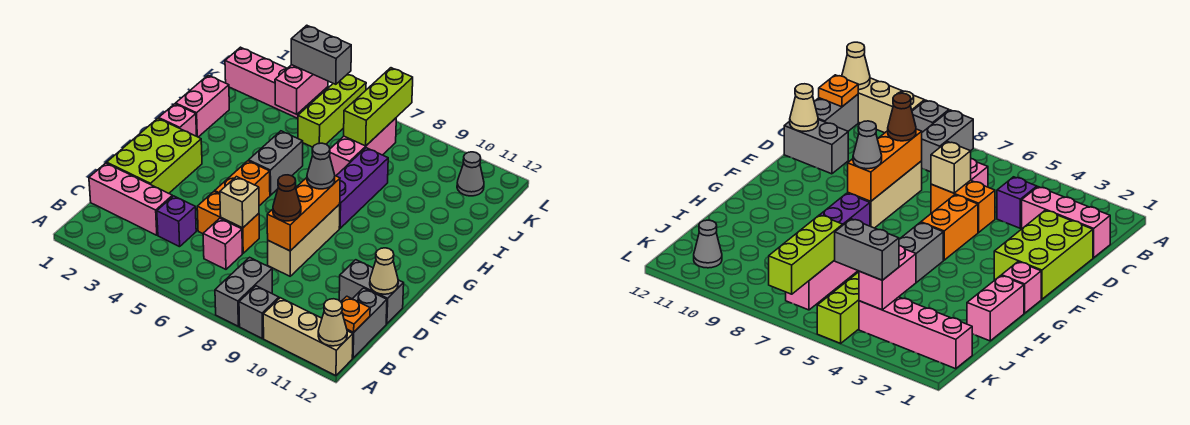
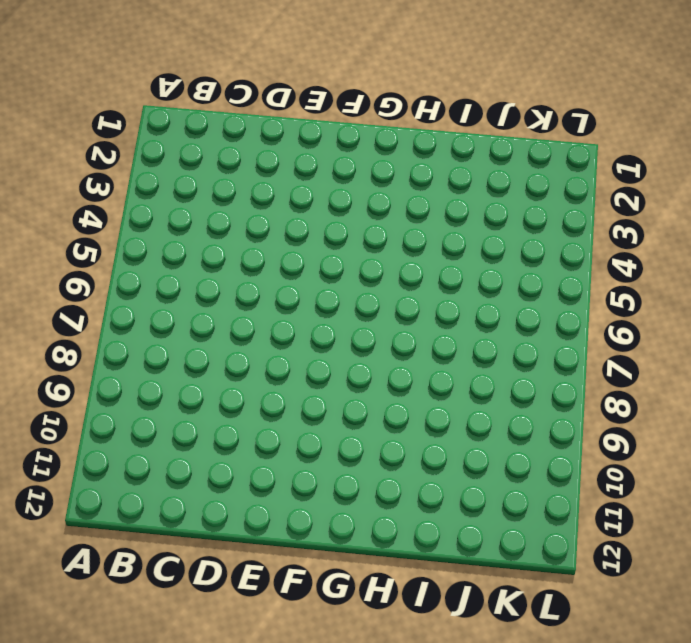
none -> grey brick A8:B8 level 1
none -> grey brick A9 level 1
none -> tan brick A10:A12 level 1
none -> grey brick B12:C12 level 1

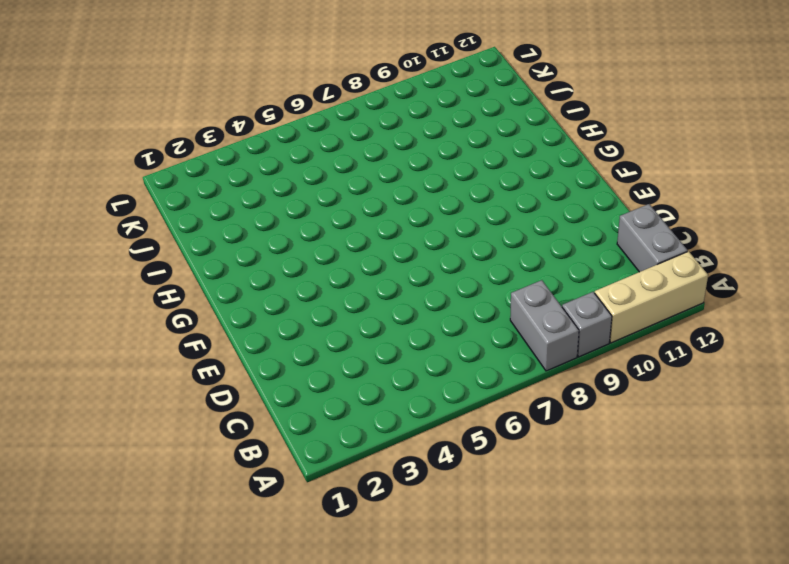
none -> pink brick C1:C3 level 1
none -> purple brick C4 level 1
none -> pink brick C6 level 1
none -> lime brick D1:F2 level 1

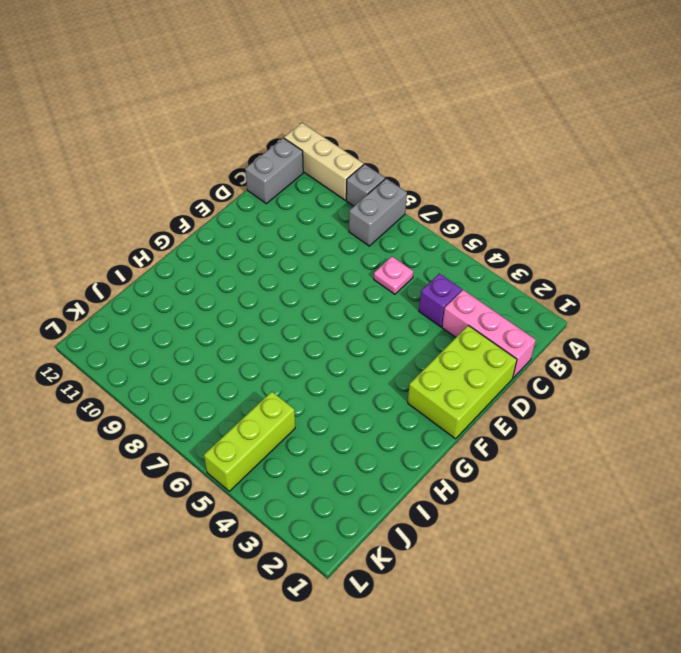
pink plate C6 level 1 -> pink brick C6 level 1
none -> orange brick D5:D6 level 1
none -> tan brick D8:F8 level 1
none -> grey brick D11:D12 level 1
none -> orange brick E5:F5 level 1

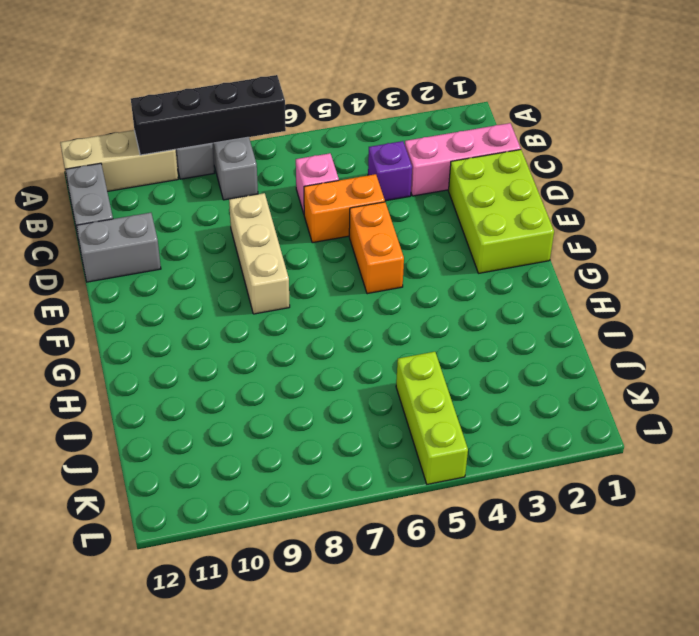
black brick A7:A10 level 2 -> none
none -> pink brick G1 level 1
none -> grey brick G5:H5 level 1
none -> purple brick G8:I8 level 1
none -> pink brick H1:I1 level 1

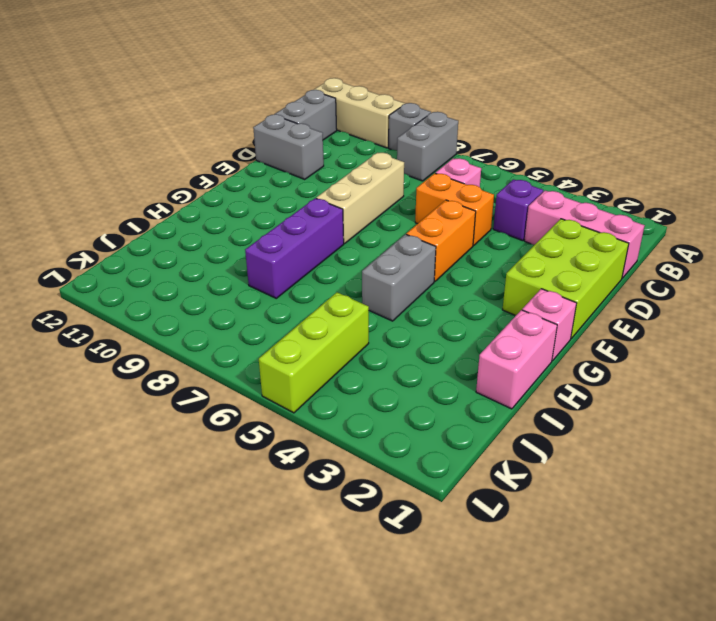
none -> pink brick I7:K7 level 1
none -> pink brick K1:K4 level 1
none -> grey cone K11 level 1
none -> tan cone A12 level 2

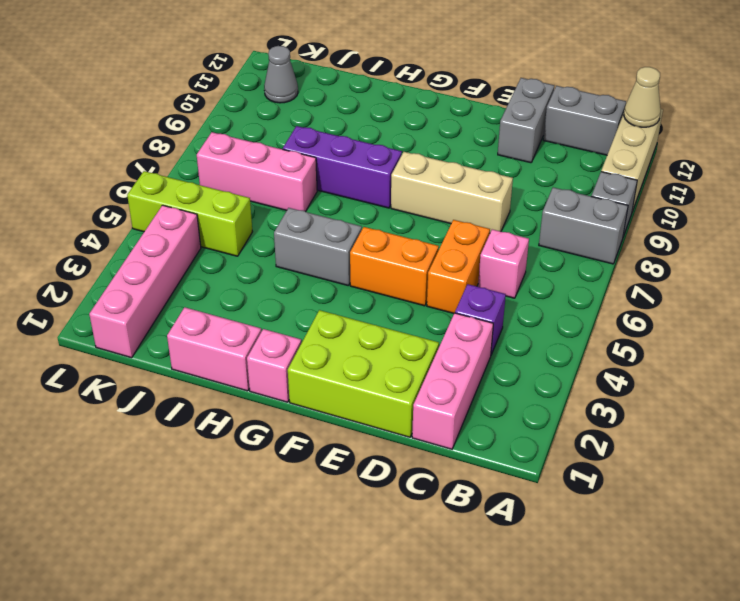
none -> orange plate B12 level 2
none -> tan brick D6 level 2
none -> orange brick D8:F8 level 2
none -> tan cone D12 level 2

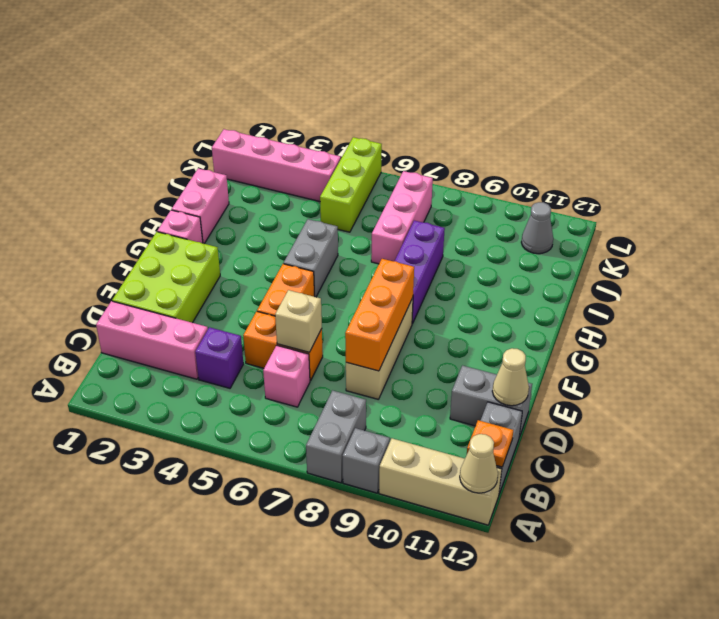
none -> pink brick J4:K4 level 2
none -> lime brick J7:L7 level 2
none -> brown cone D8 level 3
none -> grey cone F8 level 3

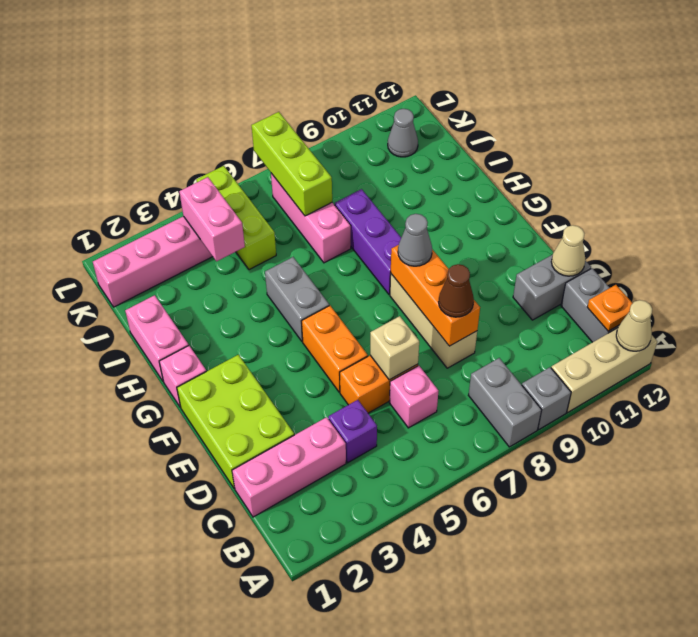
none -> grey brick K4:K5 level 3

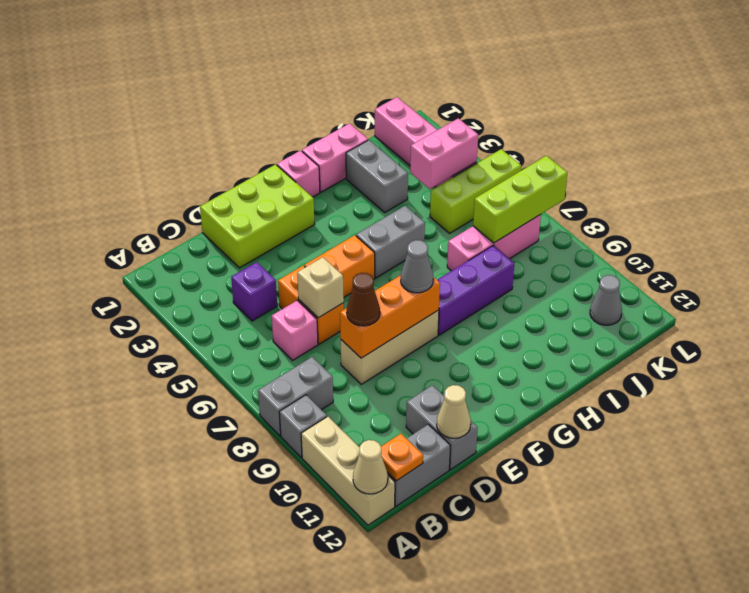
grey brick I2:I3 level 1 -> grey brick K4:K5 level 3
none -> pink brick C1:C3 level 1

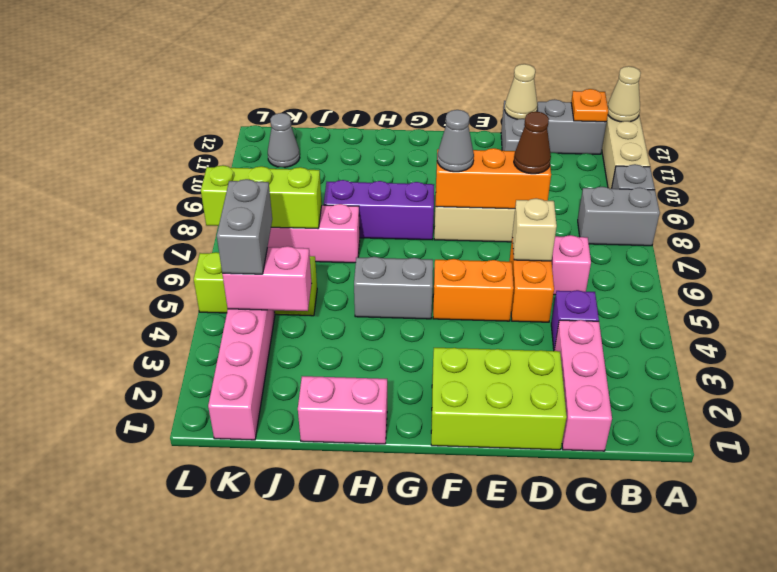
none -> pink brick G1 level 1

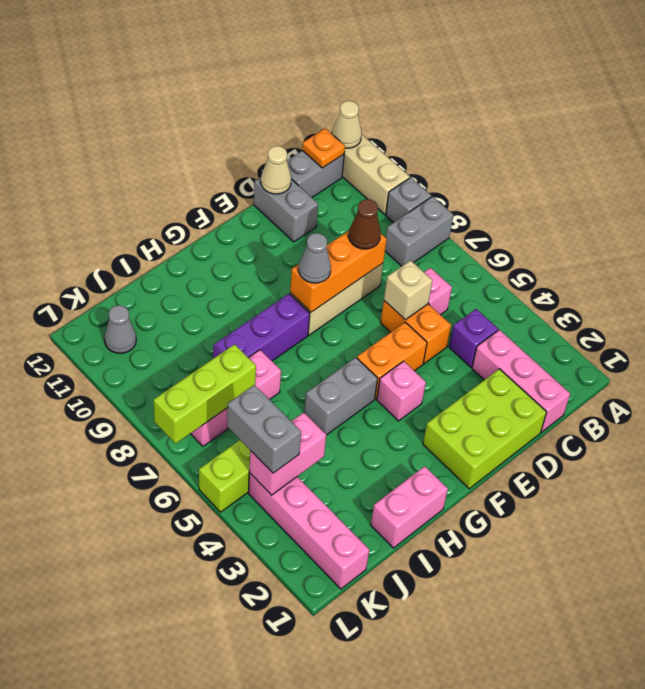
pink brick F4 level 1 -> pink brick G1 level 1

